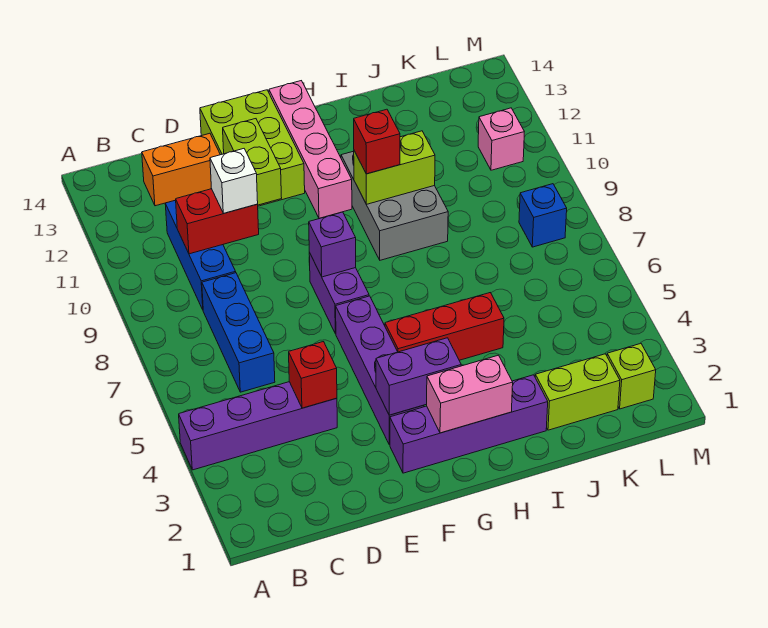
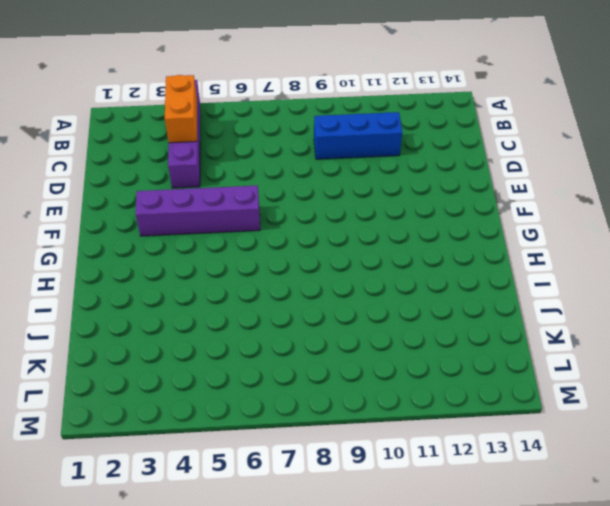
orange brick B4:C4 level 2 -> orange brick C13:D13 level 1
none -> blue brick C6:C8 level 1
none -> lime brick E12:F14 level 1
none -> purple brick F2:I2 level 1

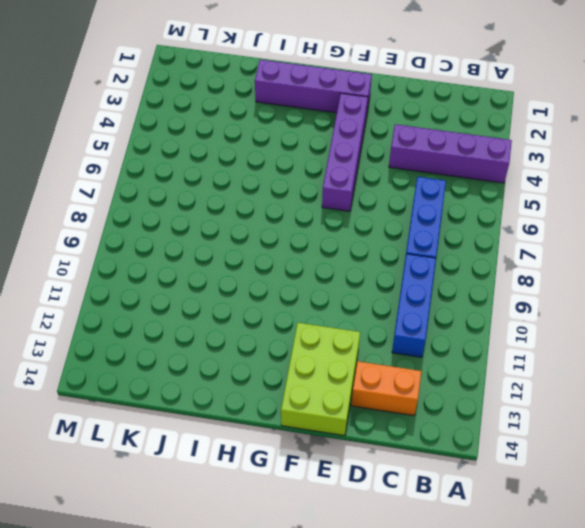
none -> purple brick F7:F8 level 1
none -> red brick G5:I5 level 1
none -> pink brick G11:G14 level 1

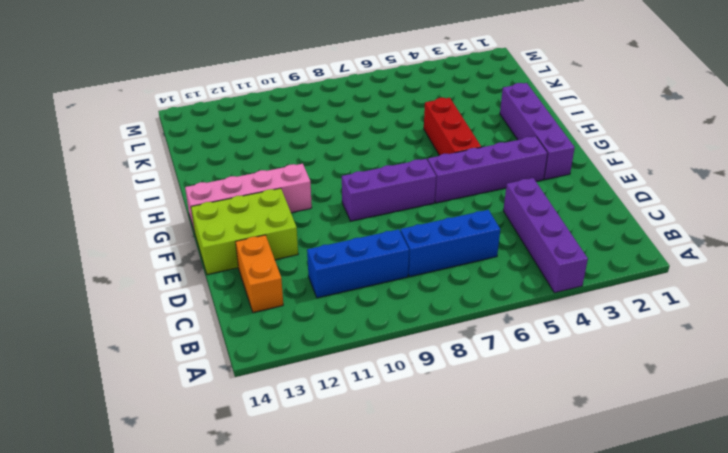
purple brick F7:F9 level 1 -> purple brick F7:F8 level 1
none -> grey brick H9:I11 level 1
none -> lime brick J2:K2 level 1
none -> lime brick L2 level 1

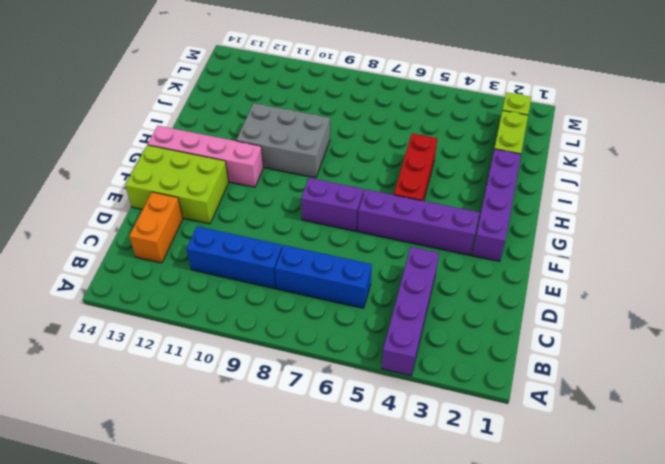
none -> blue brick L8 level 1
none -> pink brick L11 level 1
none -> red brick C10:D10 level 2

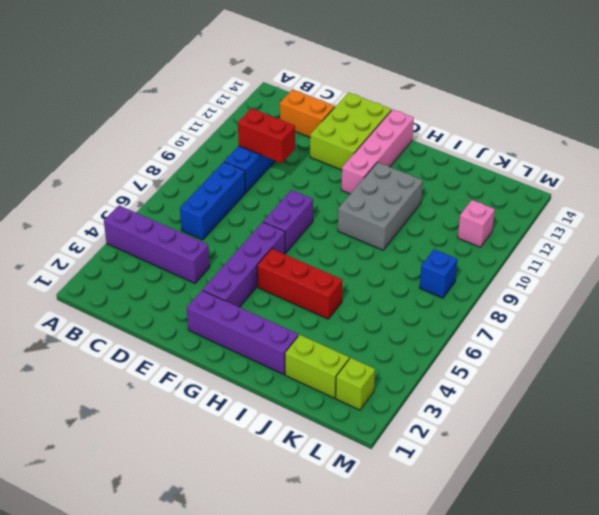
none -> red brick D4 level 2
none -> lime brick E11:E12 level 2
none -> purple brick F3:G3 level 2

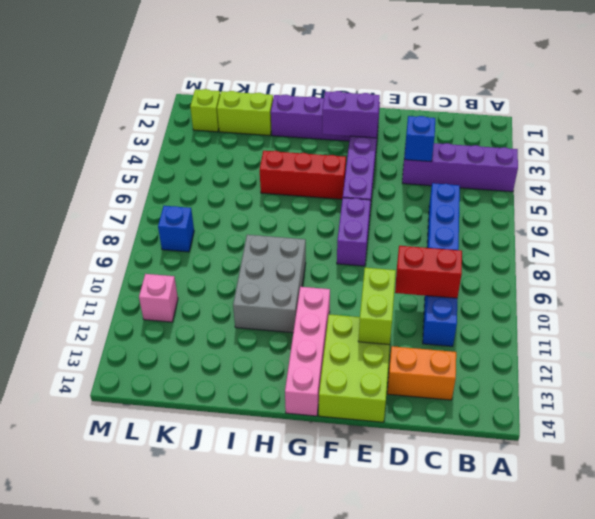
blue brick D4 level 2 -> red brick D4 level 2
none -> purple brick F8 level 2
none -> pink brick G2:H2 level 2
none -> lime brick H10:I10 level 2

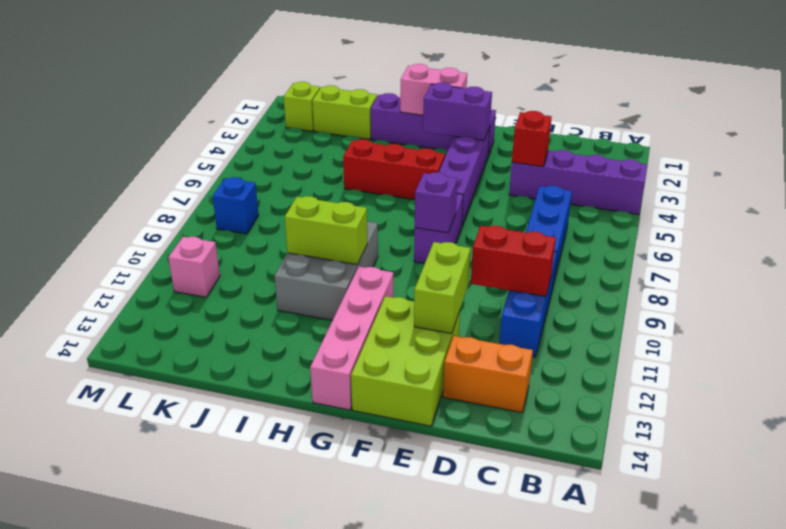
none -> white brick D10 level 3
none -> red brick H10 level 3

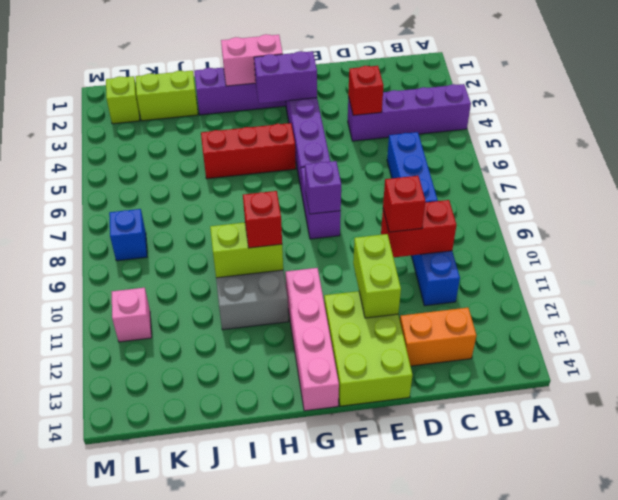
red brick D10 level 3 -> white brick D10 level 3

